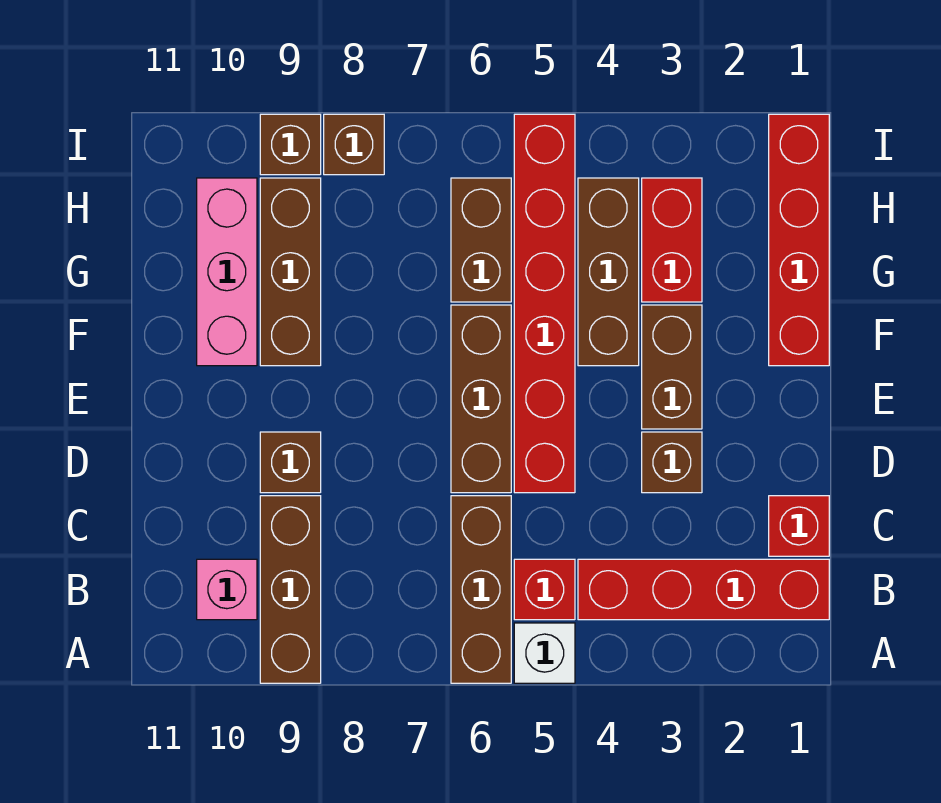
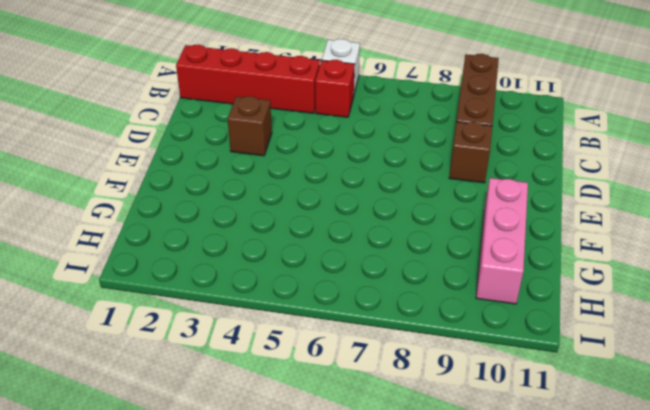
none -> brown brick A6:C6 level 1
none -> pink brick B10 level 1
none -> red brick C1 level 1

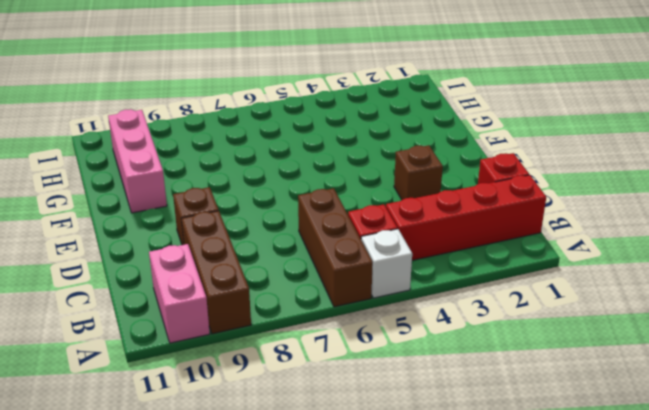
pink brick A10:B10 level 1 -> pink brick B10 level 1
none -> red brick D5:I5 level 1
none -> brown brick D6:F6 level 1
none -> brown brick E3:F3 level 1

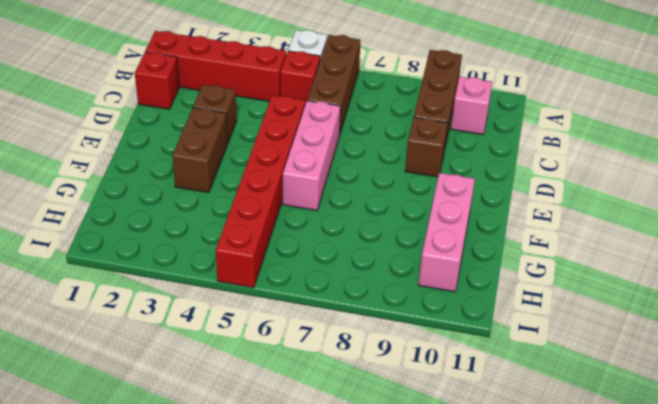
pink brick D6:F6 level 1 -> brown brick D6:F6 level 1
none -> red brick F1:I1 level 1
none -> brown brick F4:H4 level 1
none -> brown brick F9:H9 level 1

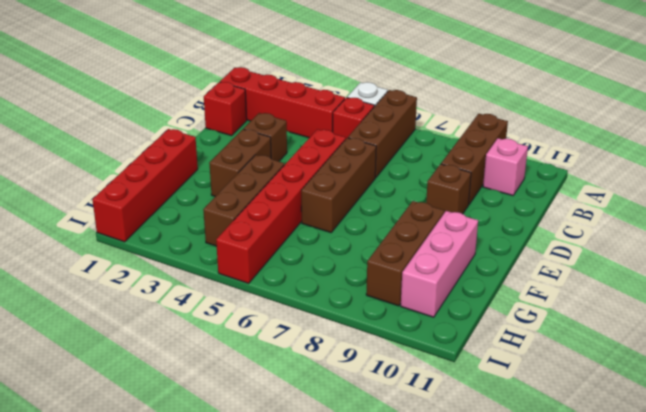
none -> red brick G3:H3 level 1
none -> brown brick G6:H6 level 1
none -> brown brick I8 level 1

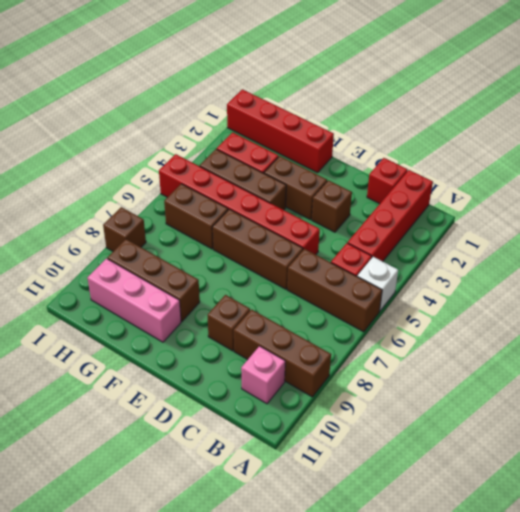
none -> brown brick I9 level 1

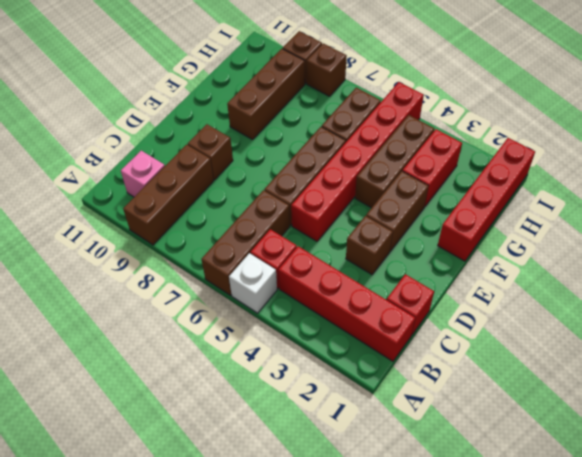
none -> pink brick F10:H10 level 1

